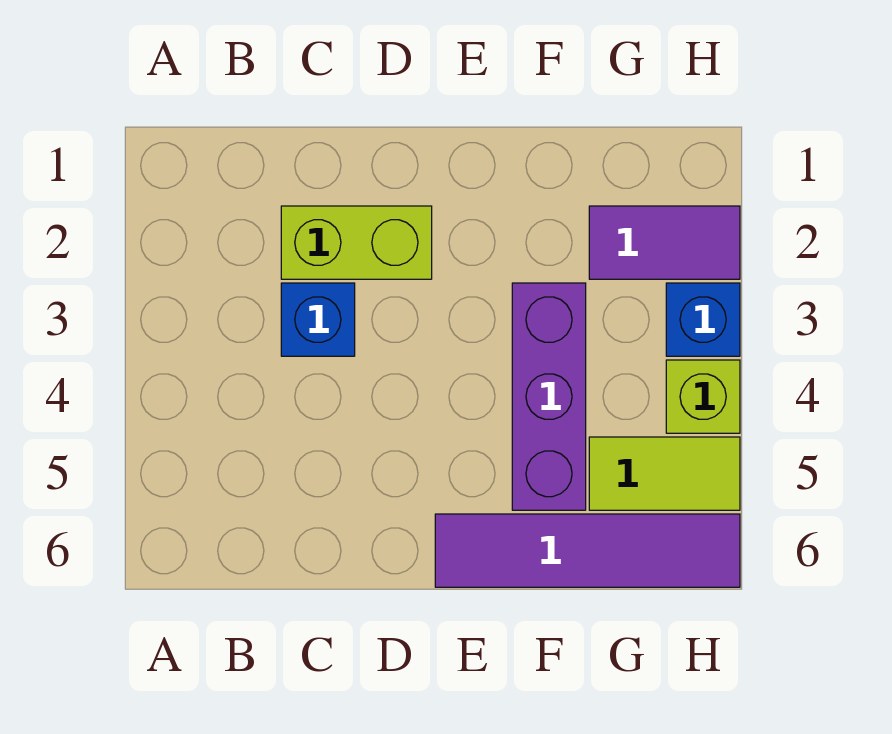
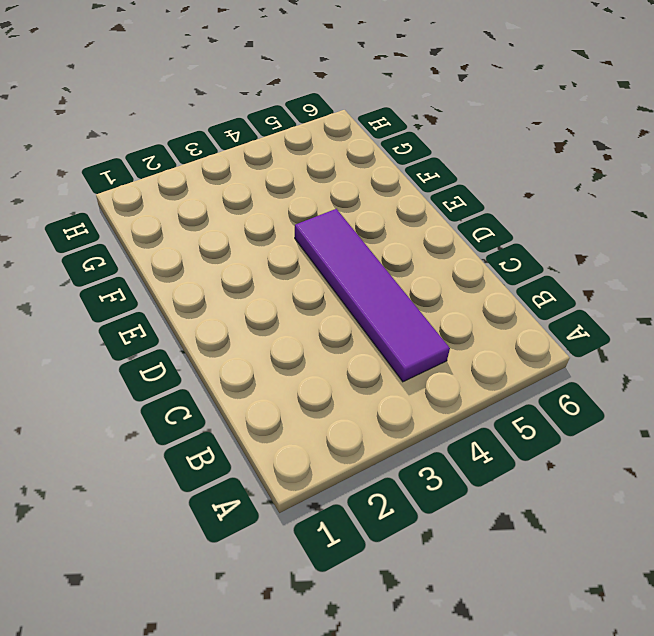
purple tile B4:E4 level 1 -> purple tile E6:H6 level 1
none -> lime brick C2:D2 level 1
none -> blue brick C3 level 1

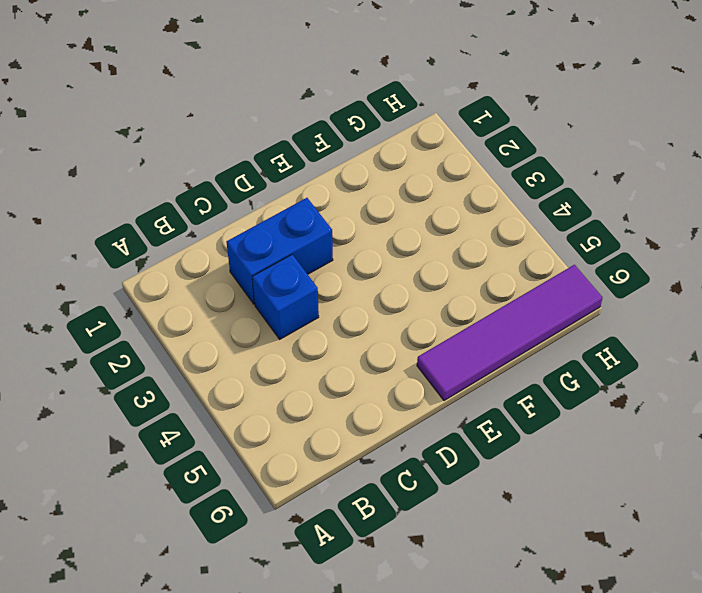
blue brick C2:D2 level 1 -> lime brick C2:D2 level 1
none -> purple brick F3:F5 level 1
none -> purple tile G2:H2 level 1

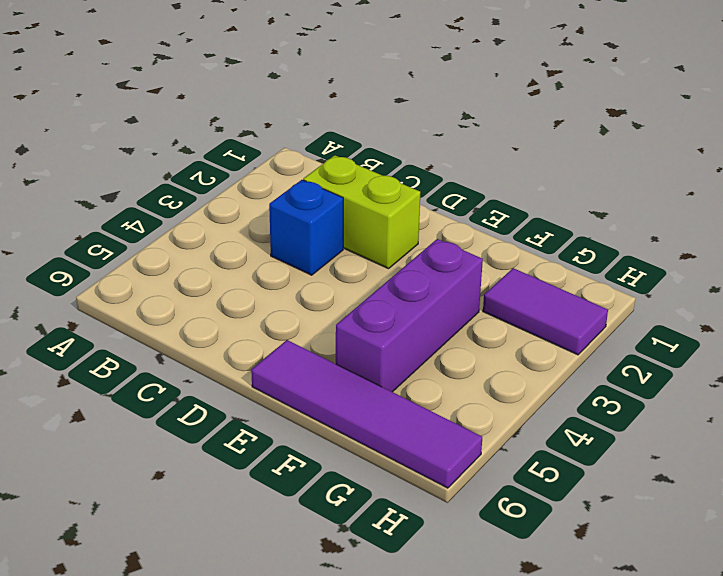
none -> lime tile G5:H5 level 1
none -> blue brick H3 level 1

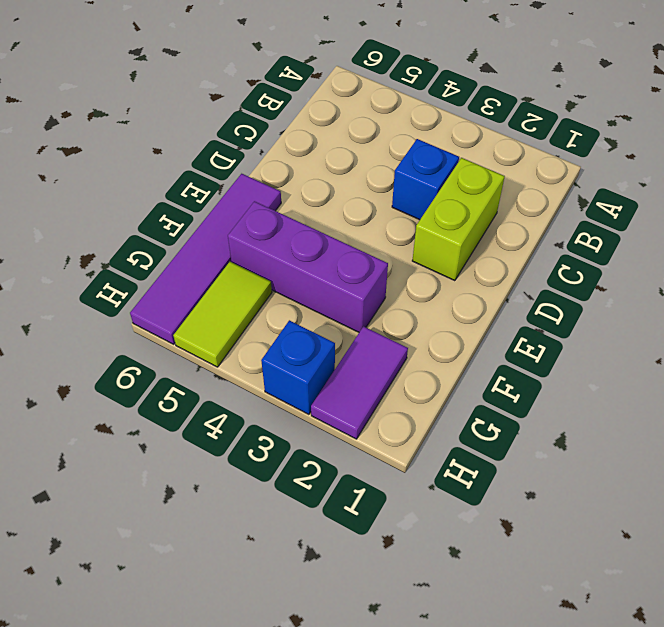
none -> lime brick H4 level 1

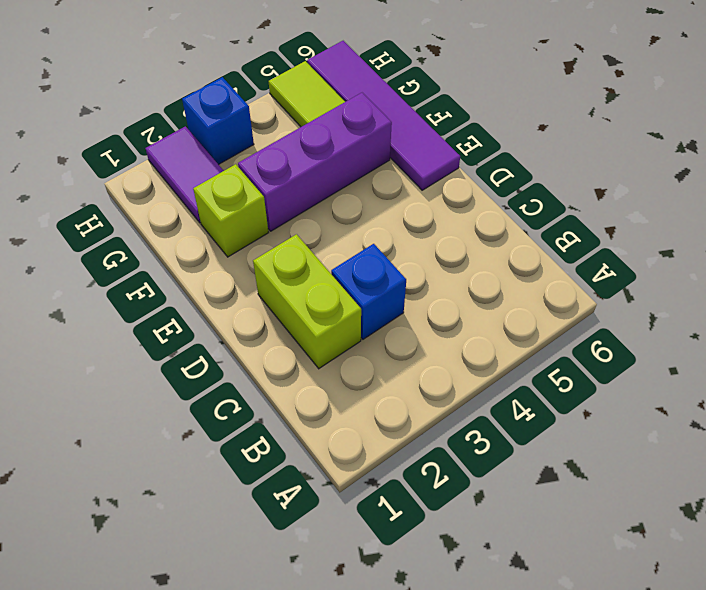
lime brick F2 level 1 -> lime brick H4 level 1

